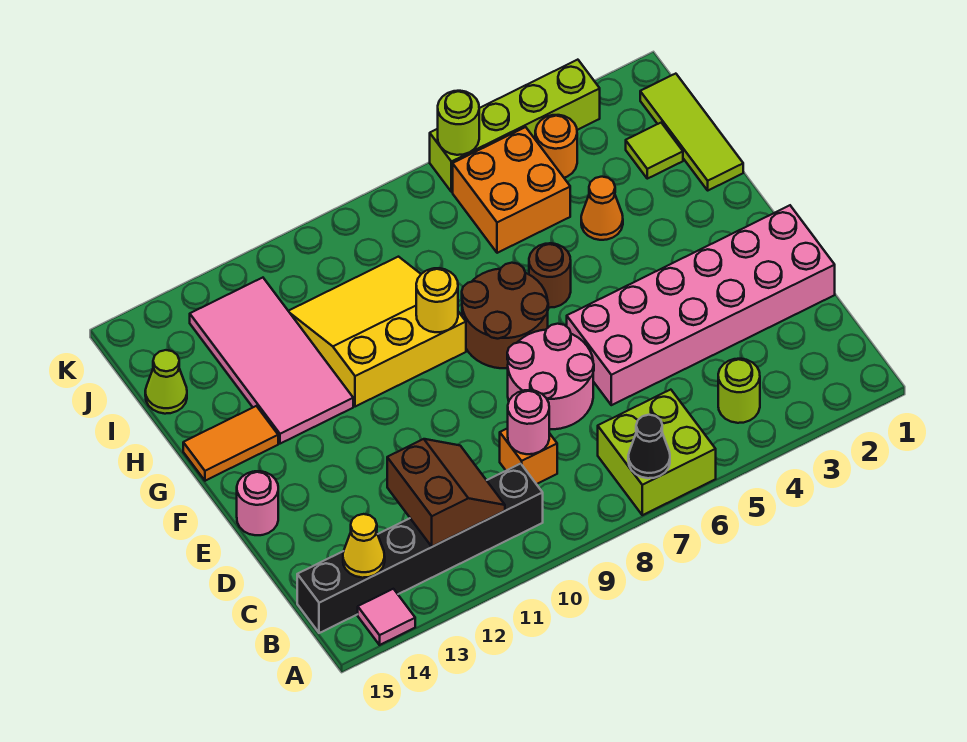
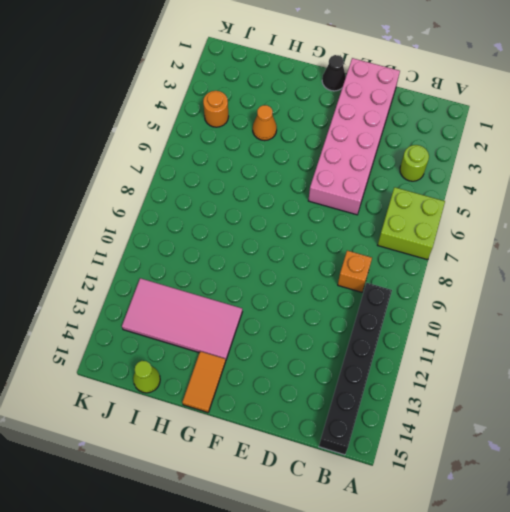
black cone F1 level 1 -> black cone A7 level 2
none -> pink tile A14 level 1
none -> pink round brick D7:E8 level 1
none -> pink round brick E15 level 1

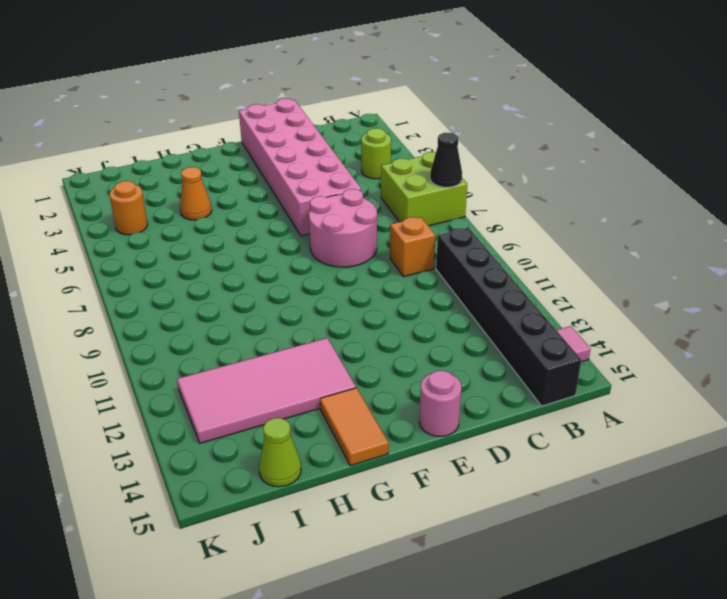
none -> brown round brick F7:G8 level 1
none -> brown round brick G6 level 1
none -> yellow slope G9:I11 level 1 top G

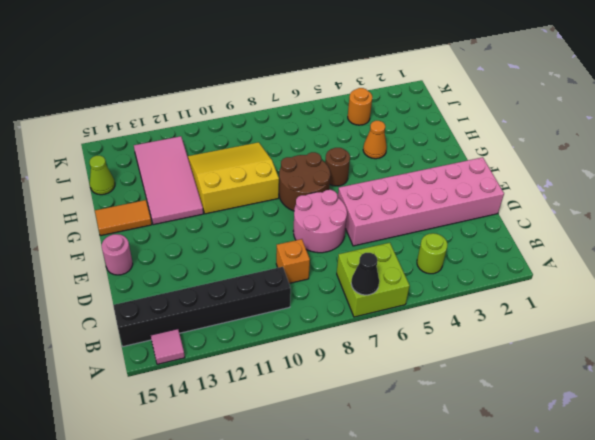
none -> lime tile H1:J1 level 1
none -> lime tile I2 level 1
none -> orange brick I5:J6 level 1

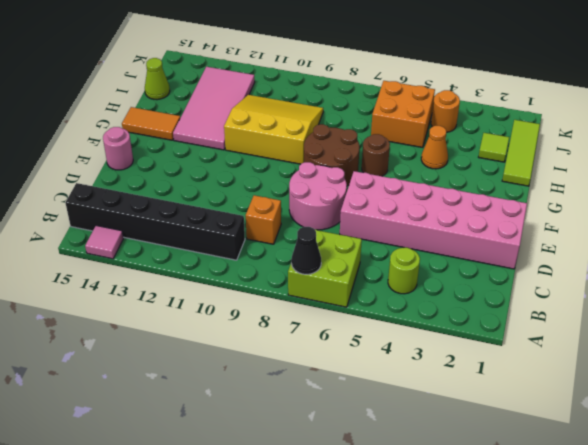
none -> lime brick K3:K6 level 1
none -> brown slope B11:C12 level 2 top 12
none -> yellow cone B14 level 2

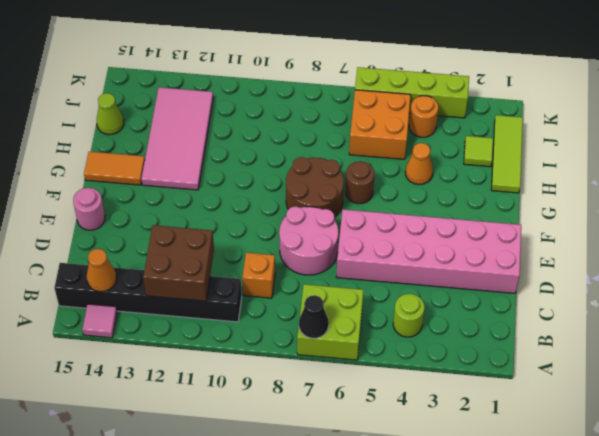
brown brick B11:C12 level 2 -> brown slope B11:C12 level 2 top 12
orange cone B14 level 2 -> yellow cone B14 level 2
none -> yellow slope G9:I11 level 1 top G
none -> pink round brick C9 level 2
none -> yellow round brick G9 level 2

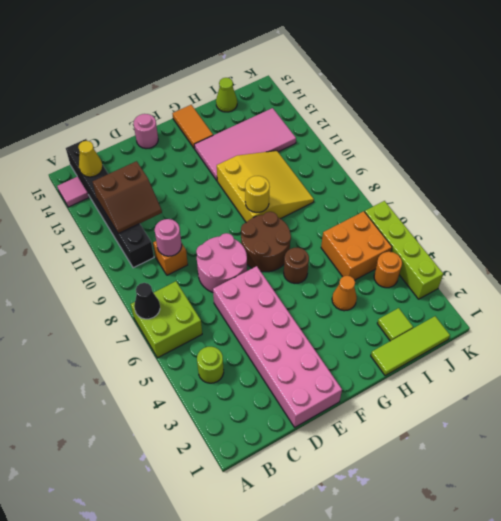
none -> lime round brick K6 level 2

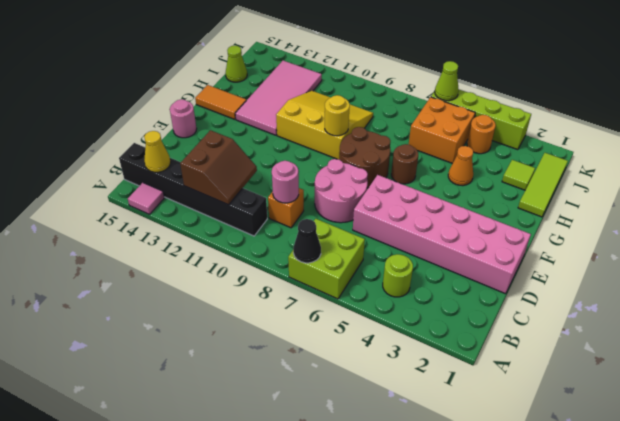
lime cone K6 level 2 -> lime round brick K6 level 2

